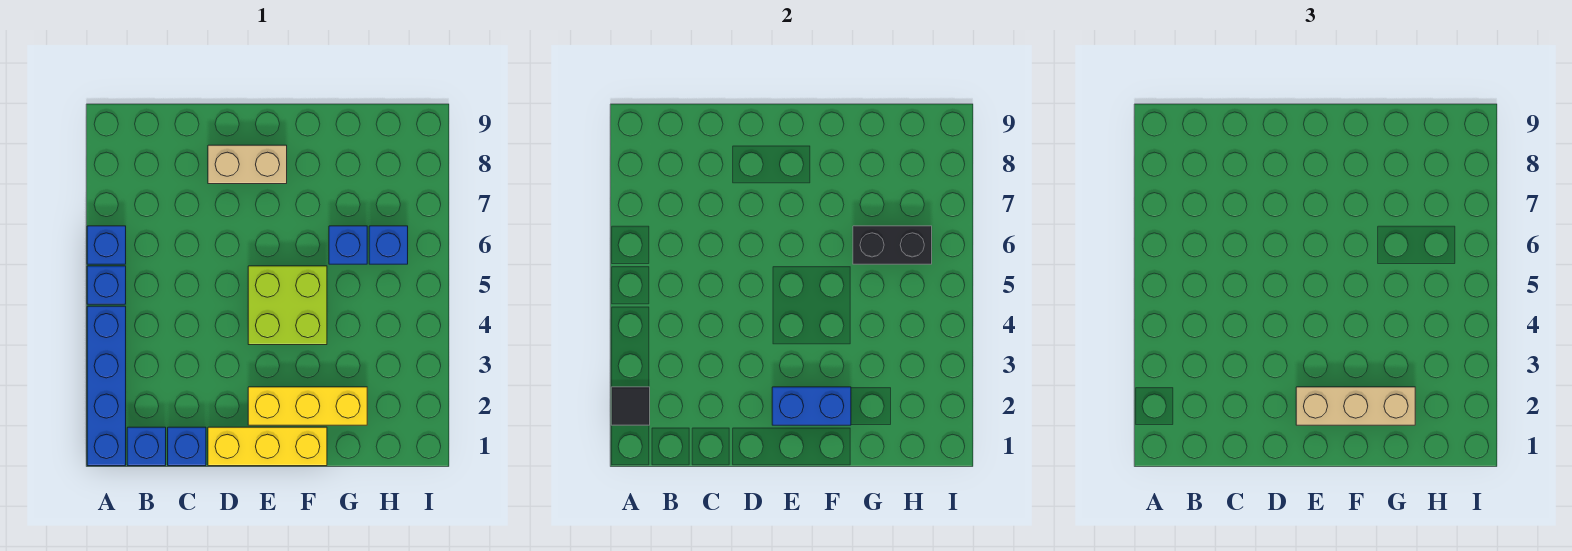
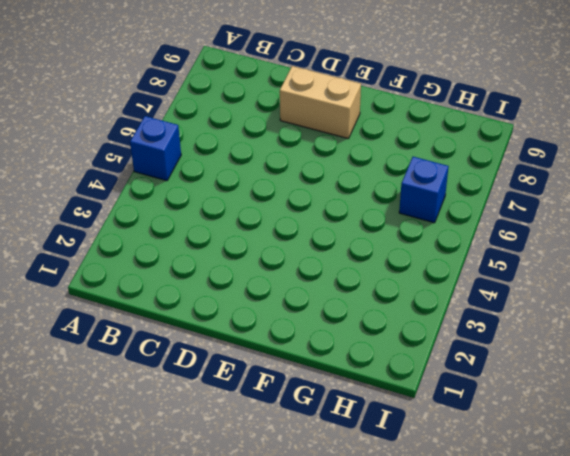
none -> blue brick A1:A4 level 1
none -> blue brick A6 level 1
none -> blue brick B1 level 1

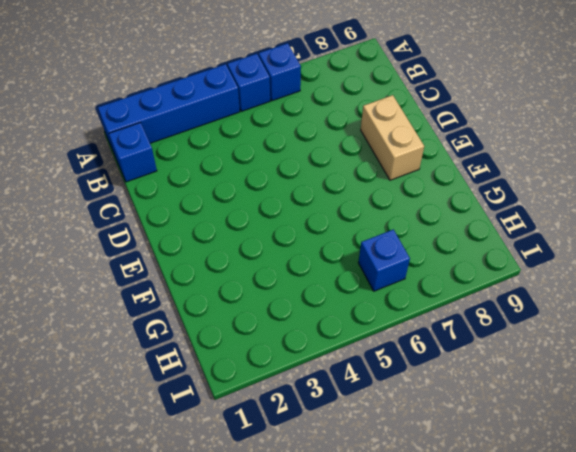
none -> blue brick C1 level 1
none -> yellow brick D1:F1 level 1
none -> yellow brick E2:G2 level 1

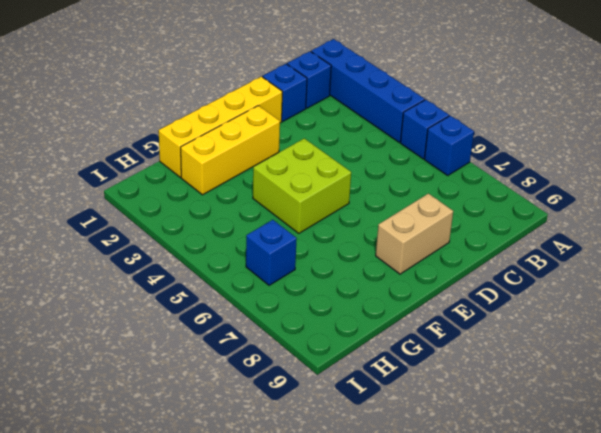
yellow brick D1:G1 level 1 -> yellow brick D1:F1 level 1
none -> blue brick G6 level 1
none -> black tile A2 level 2
none -> blue brick E2:F2 level 2

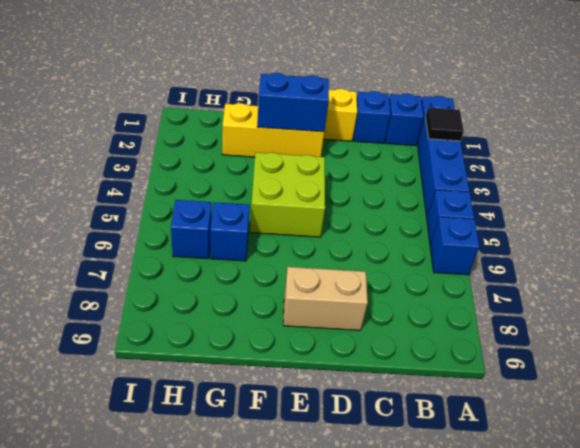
none -> black brick G6:H6 level 2
none -> tan brick E2:G2 level 3

